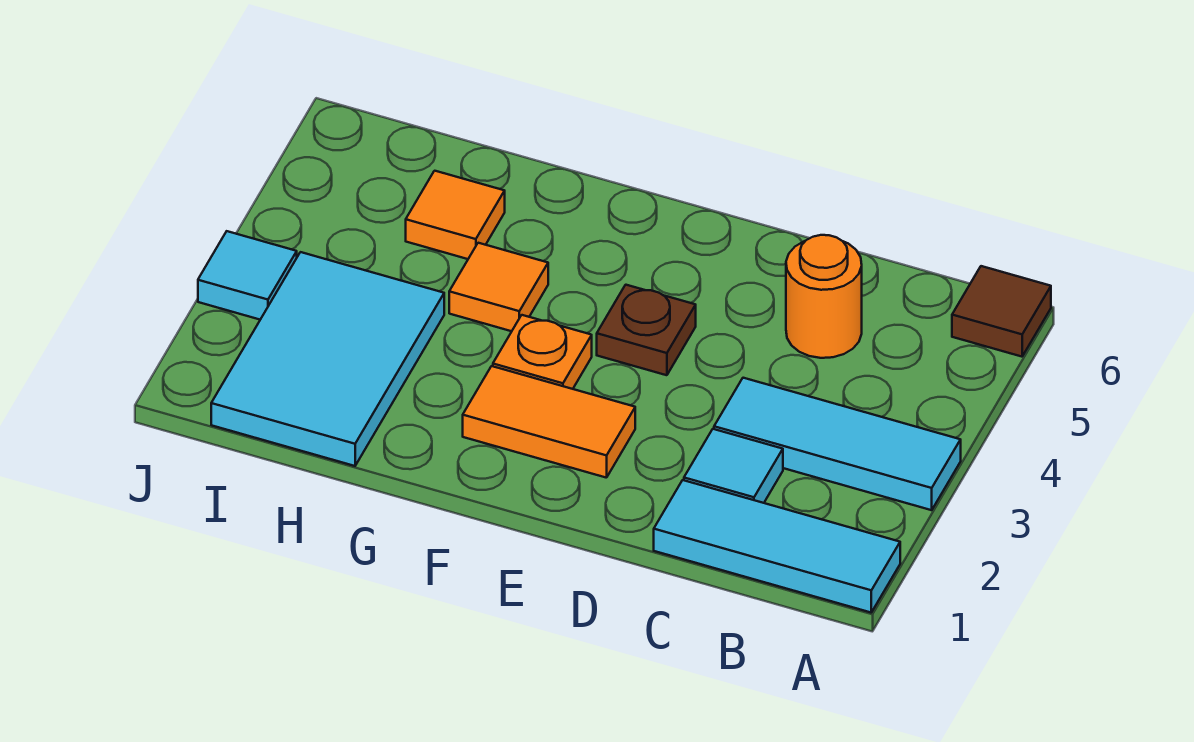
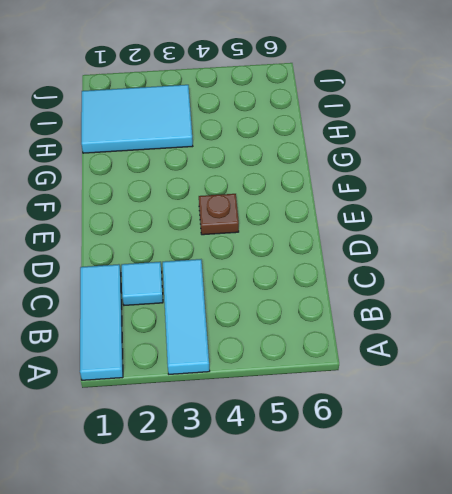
none -> brown tile A6 level 1
none -> orange round brick C5 level 1
none -> orange tile E2:F2 level 1

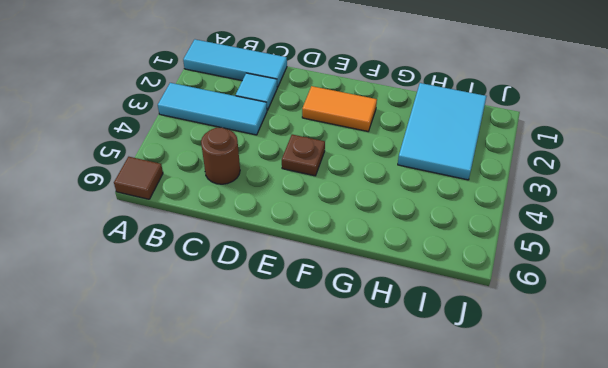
brown round brick C5 level 1 -> orange round brick C5 level 1
none -> orange plate F3 level 1
none -> orange tile G4 level 1
none -> orange tile H5 level 1

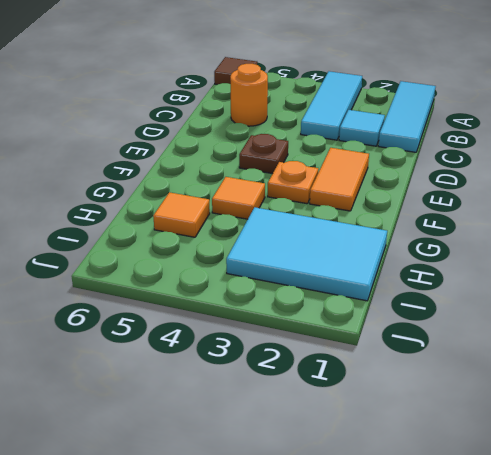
none -> cyan tile J3 level 1

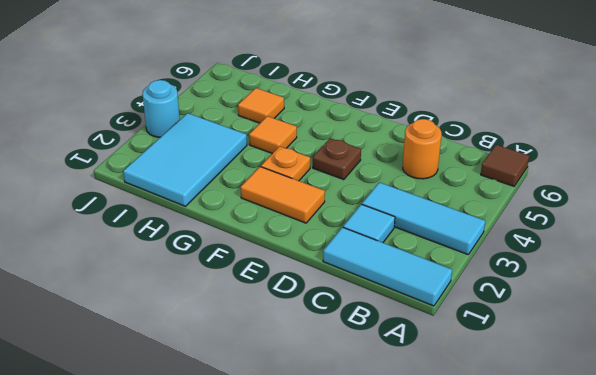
cyan round brick J3 level 1 -> cyan tile J3 level 1

